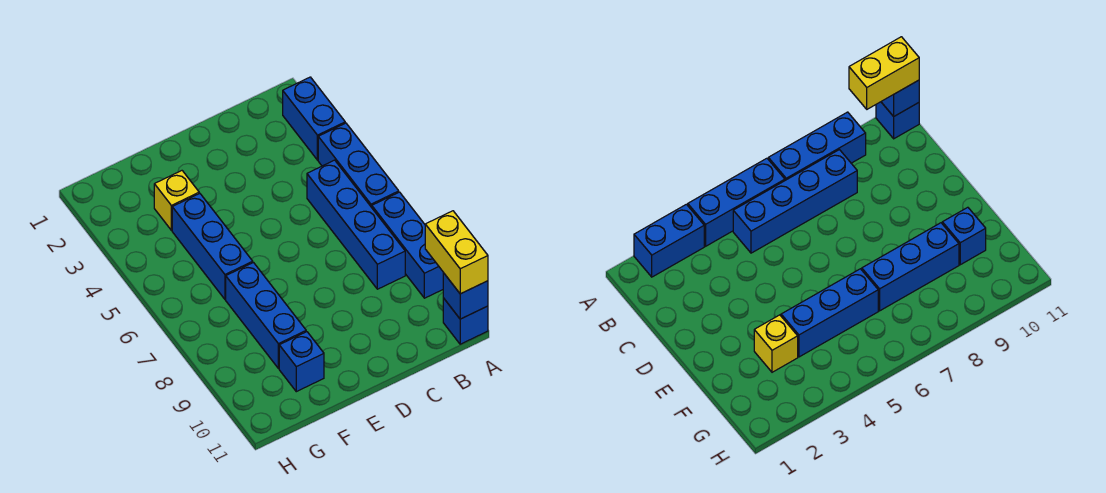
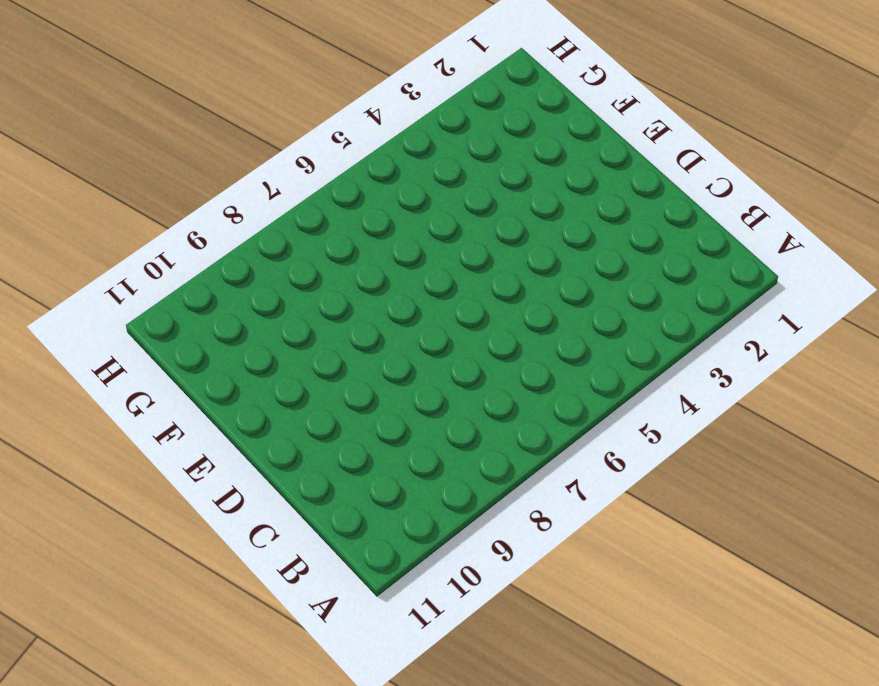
none -> blue brick A2:A3 level 1
none -> blue brick A4:A6 level 1

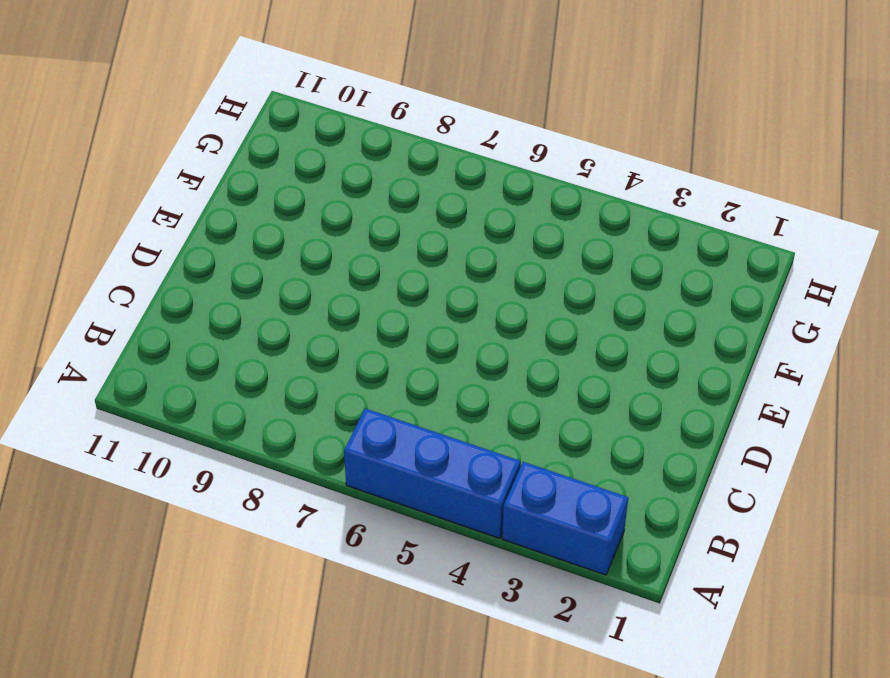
none -> blue brick A7:A9 level 1
none -> blue brick A11 level 1

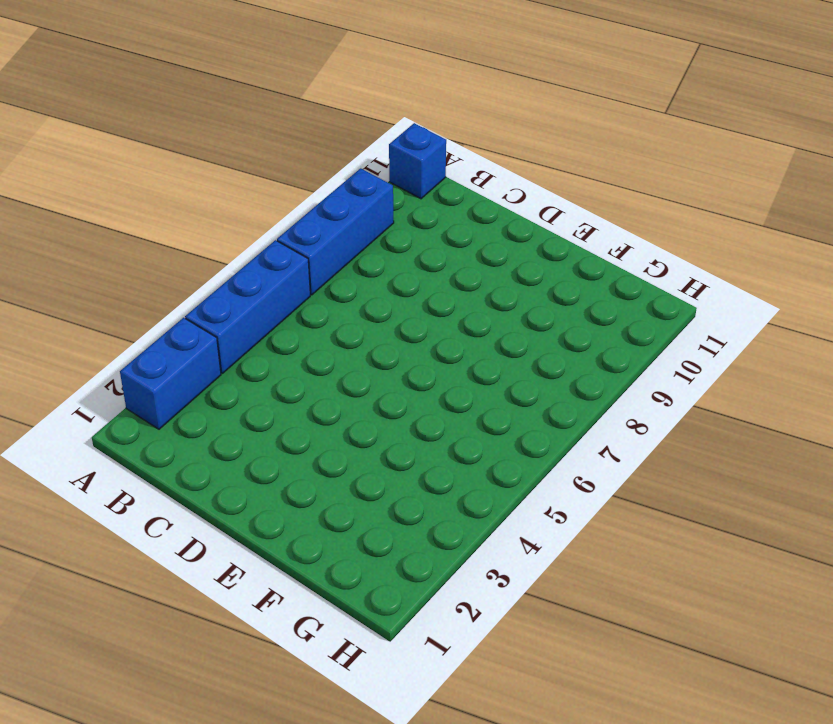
none -> blue brick B5:B8 level 1
none -> yellow brick F3 level 1

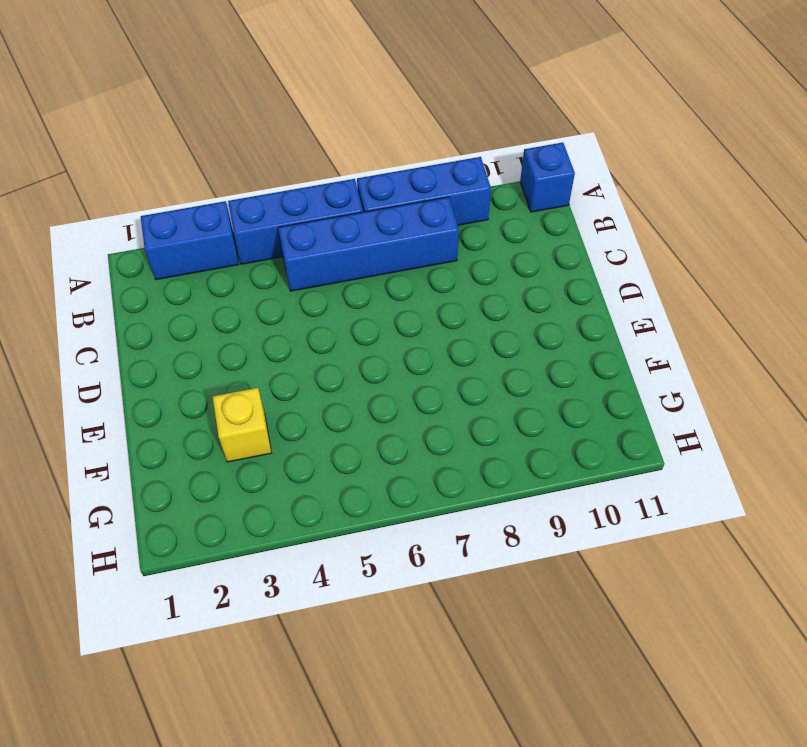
none -> blue brick F4:F6 level 1
none -> blue brick F7:F9 level 1

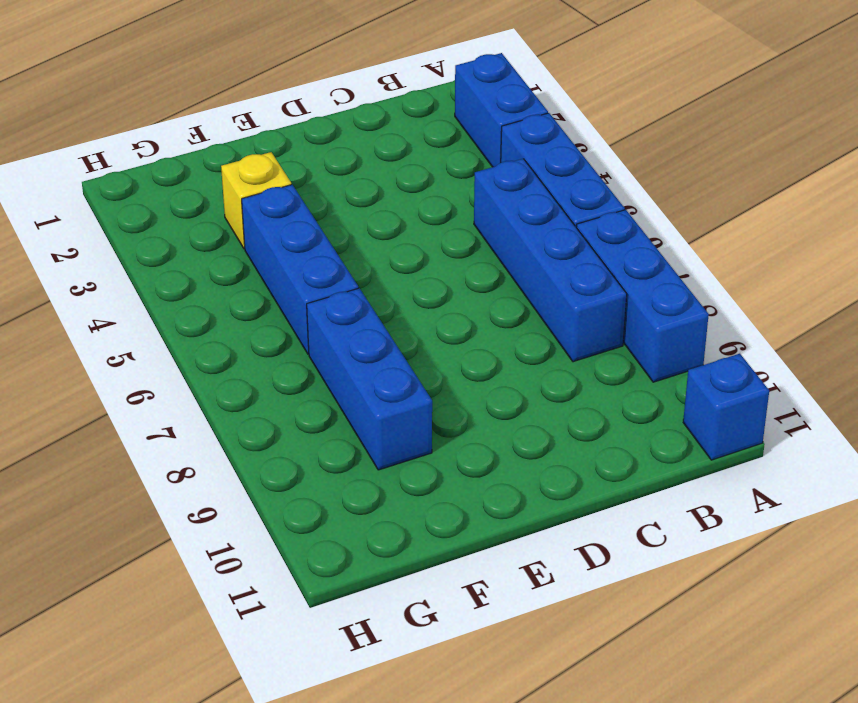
none -> blue brick F10 level 1
none -> blue brick A11 level 2

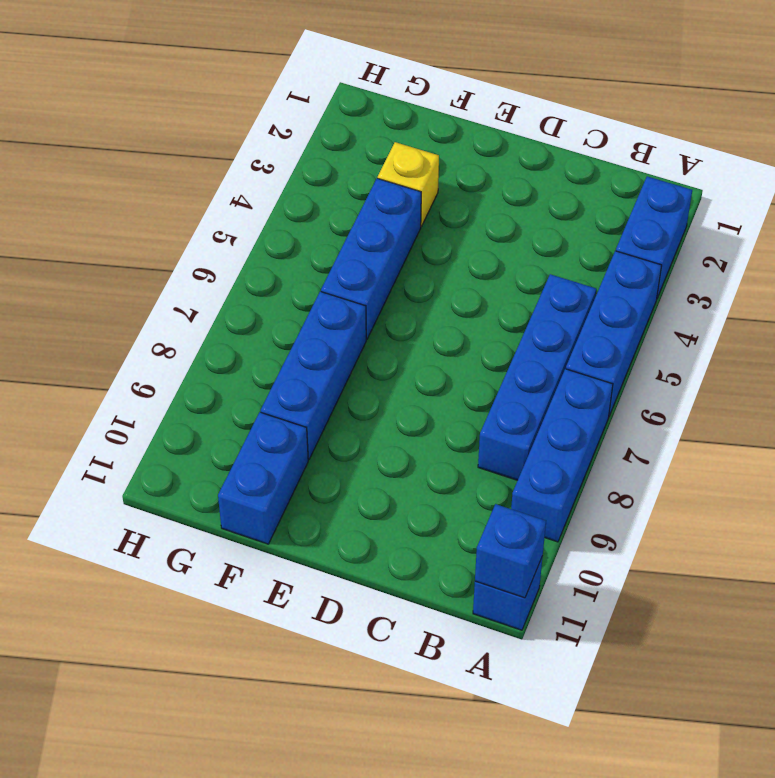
blue brick F10:F11 level 1 -> blue brick F10 level 1
none -> yellow brick A10:A11 level 3

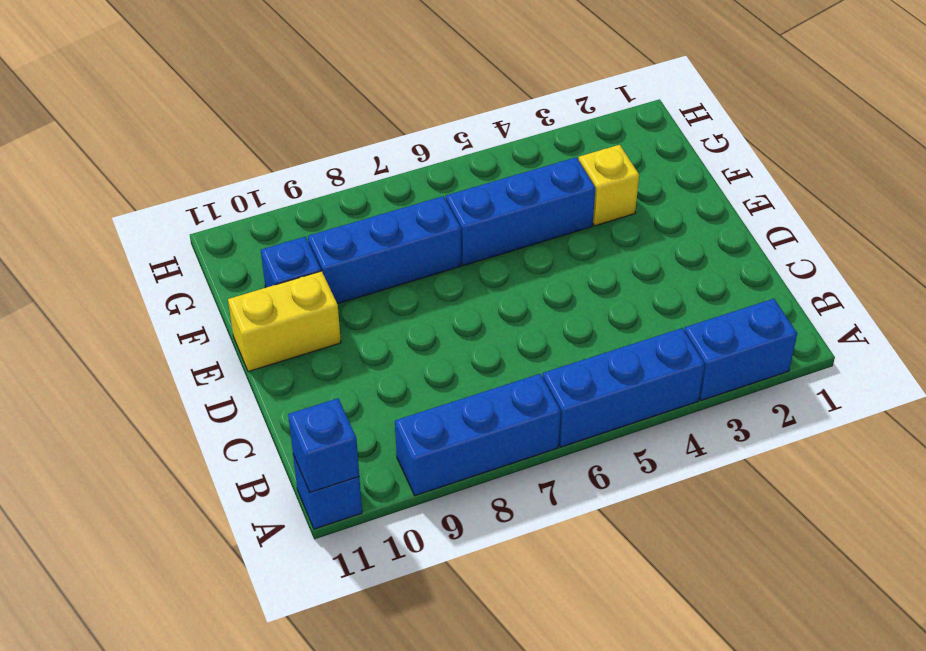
yellow brick E10:E11 level 1 -> yellow brick A10:A11 level 3
none -> blue brick B5:B8 level 1

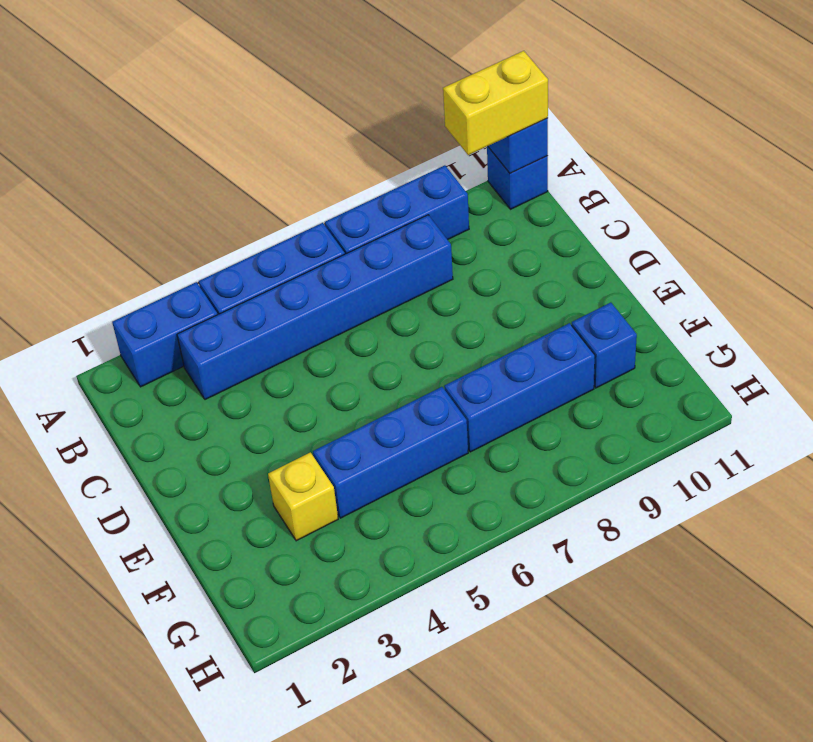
blue brick B3:B8 level 1 -> blue brick B5:B8 level 1

